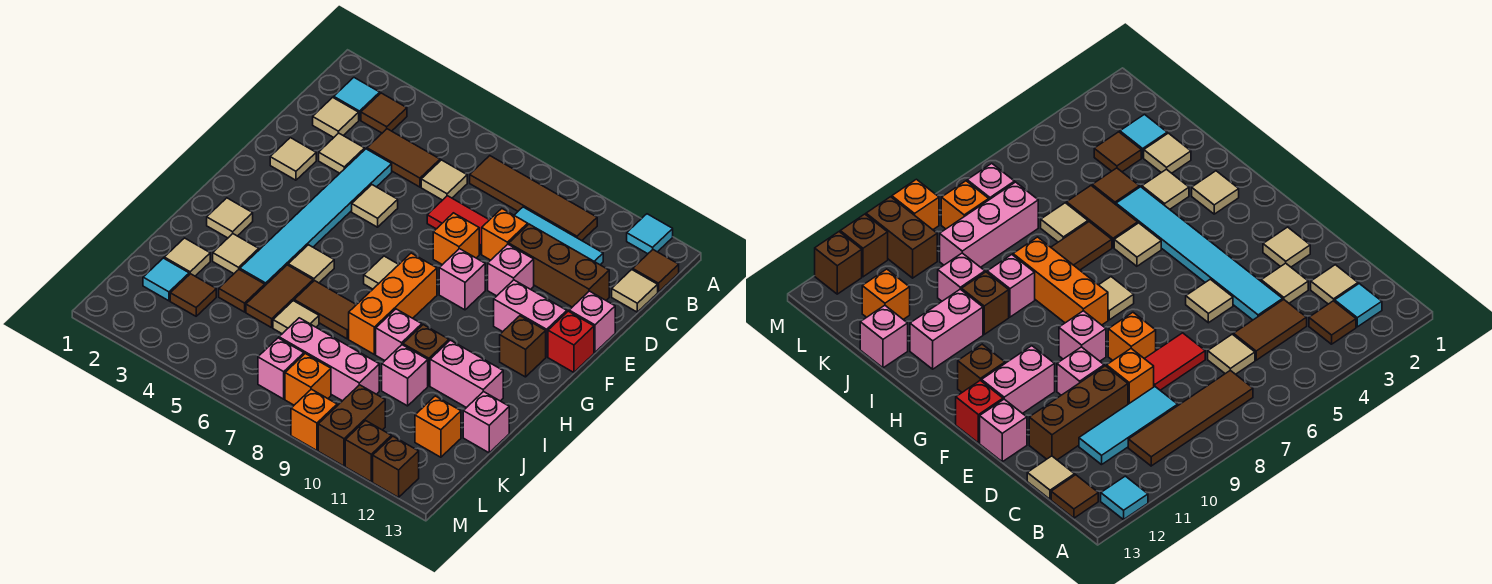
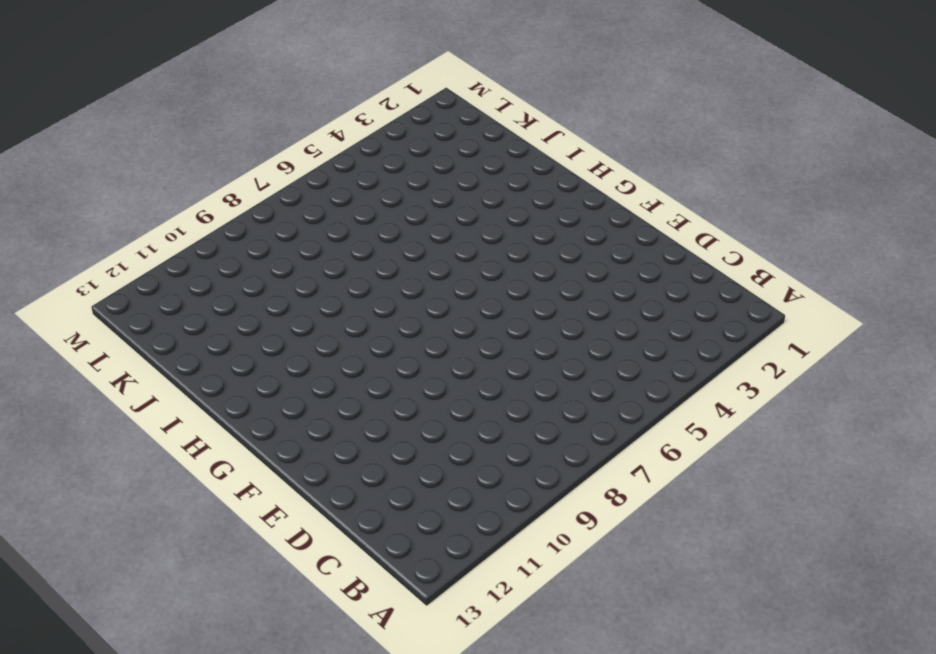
none -> cyan tile A12 level 1
none -> cyan tile B2 level 1
none -> brown tile B3 level 1
none -> brown tile B7:B10 level 1

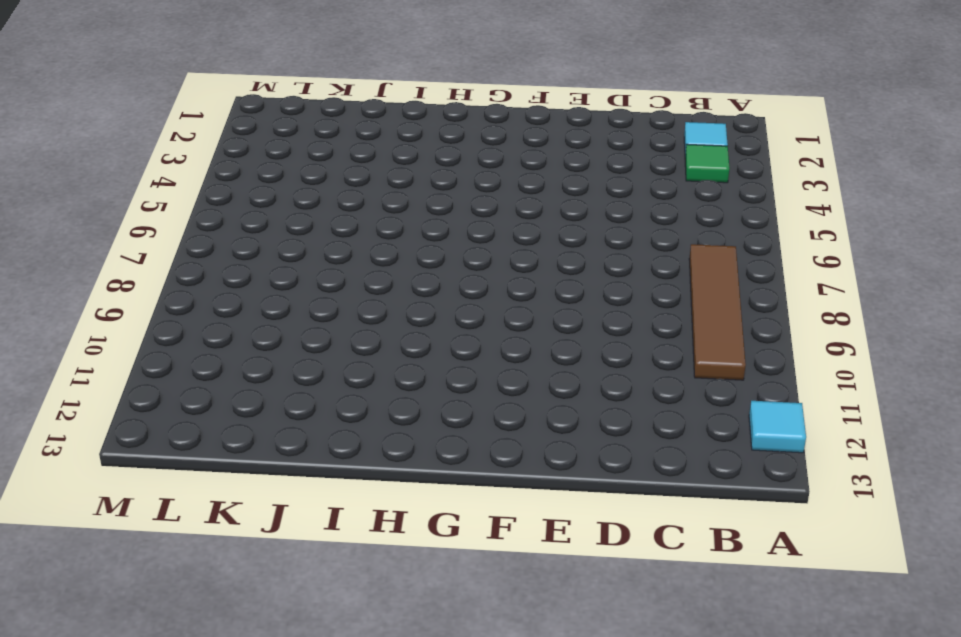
green tile B3 level 1 -> brown tile B3 level 1
none -> brown tile B13 level 1
none -> tan tile C2 level 1
none -> brown tile C4:C5 level 1
none -> tan tile C6 level 1

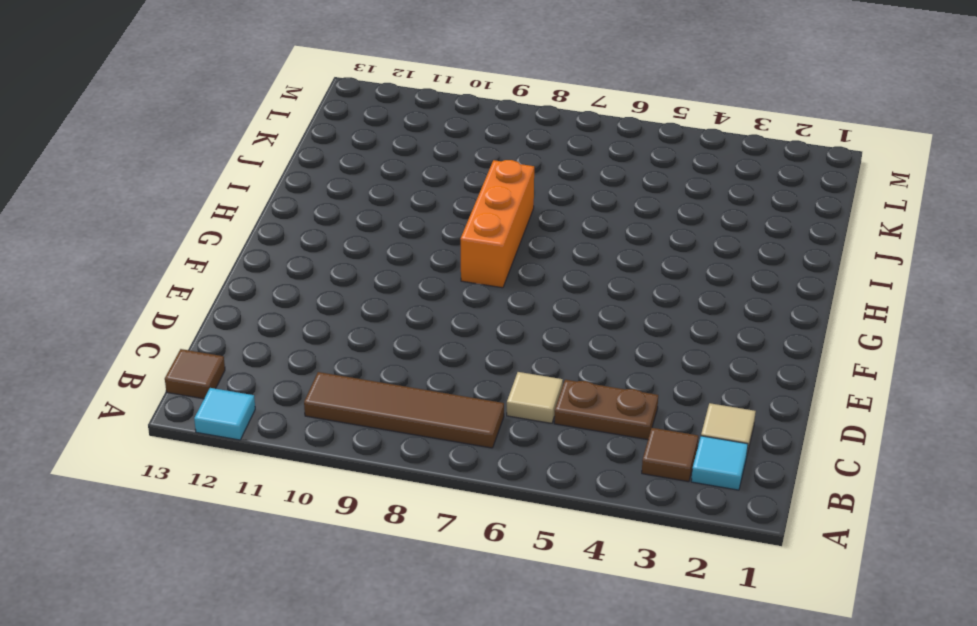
brown plate C4:C5 level 1 -> brown tile C4:C5 level 1
none -> cyan tile C9:C11 level 1
none -> tan tile C13 level 1
none -> tan tile D3 level 1
none -> cyan tile D4:I4 level 1

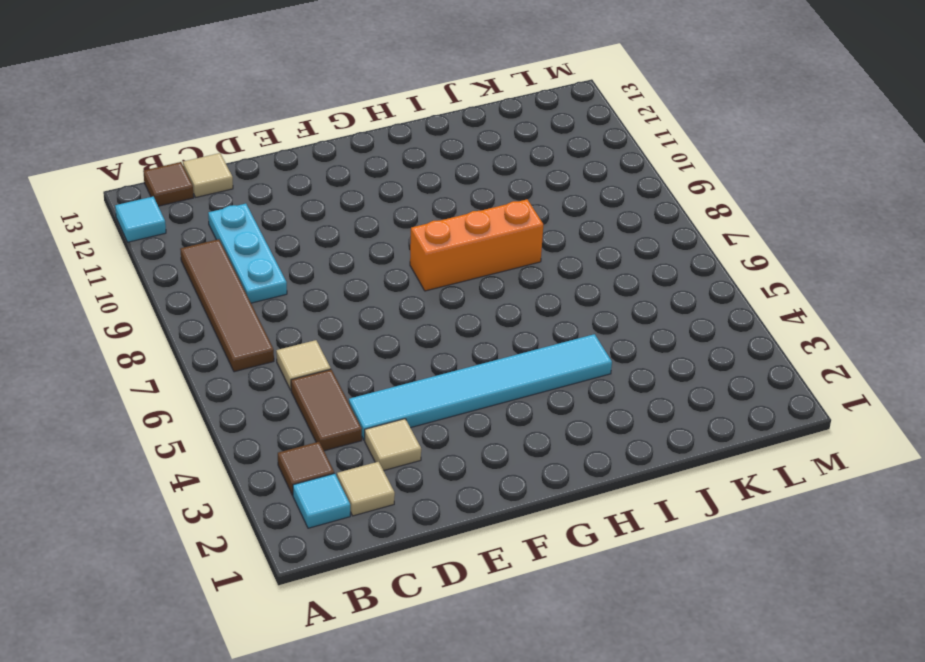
cyan plate C9:C11 level 1 -> cyan tile C9:C11 level 1
none -> red tile D7:D8 level 1
none -> orange brick D9 level 1
none -> brown brick D10:D12 level 1
none -> tan tile E2 level 1

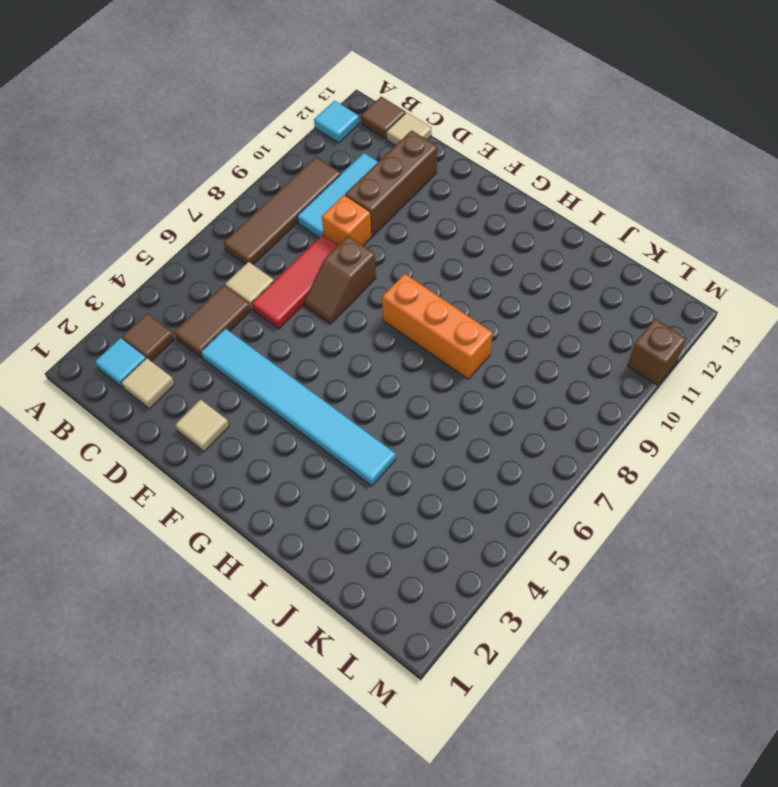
red tile D6:D8 level 1 -> red tile D7:D8 level 1
brown slope E7:E8 level 1 top 8 -> orange brick E8 level 1
none -> tan tile D3 level 1
none -> tan tile E5 level 1
none -> pink brick E10 level 1
none -> pink brick E13 level 1

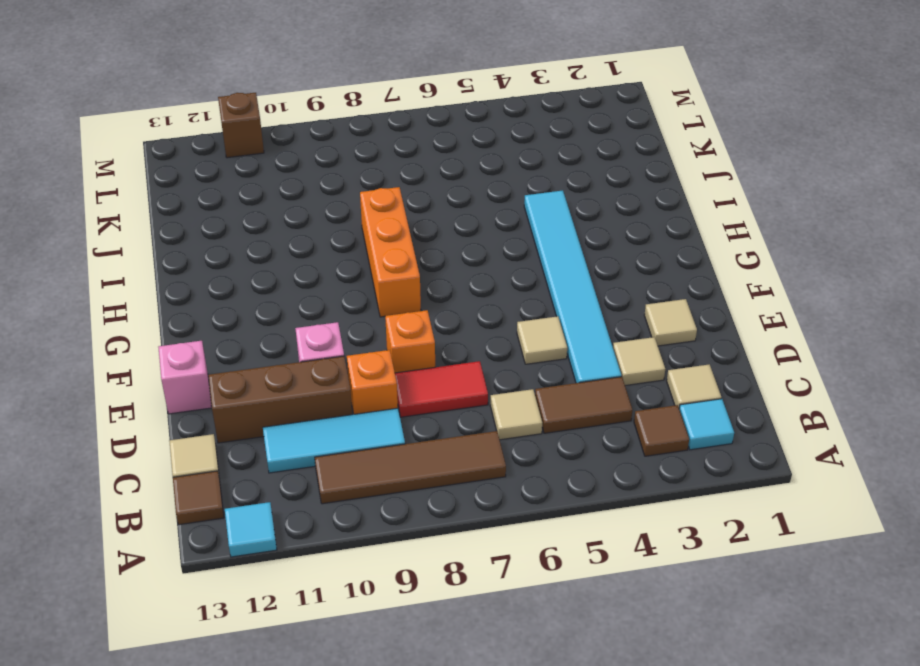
none -> pink brick F9 level 1
none -> pink brick F11:F12 level 1
none -> red brick F13 level 1
none -> tan tile G7 level 1

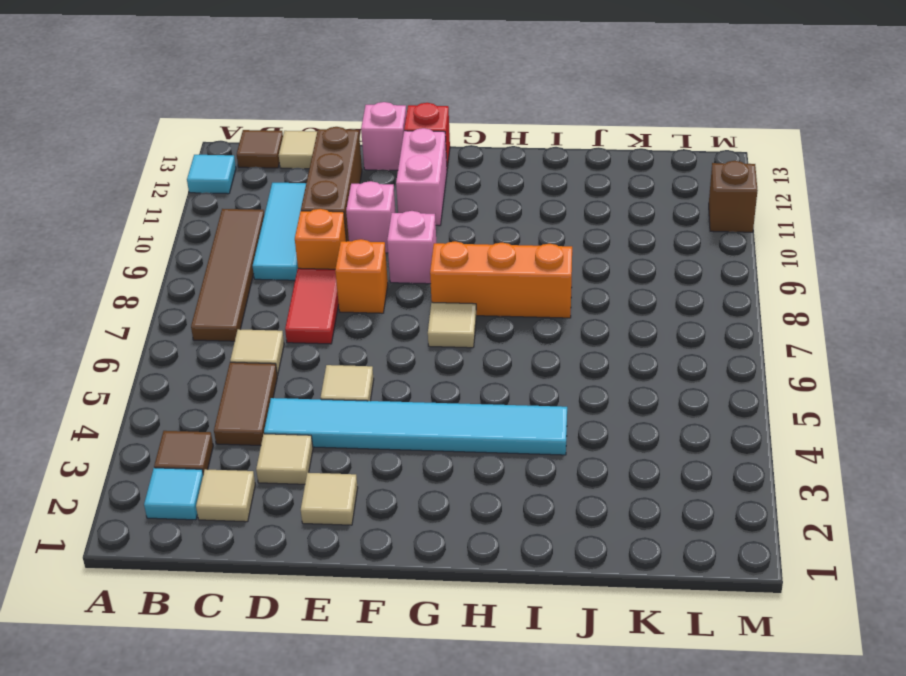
none -> brown brick G12 level 1
none -> tan tile H2 level 1
none -> tan tile H5 level 1
none -> tan tile I3 level 1

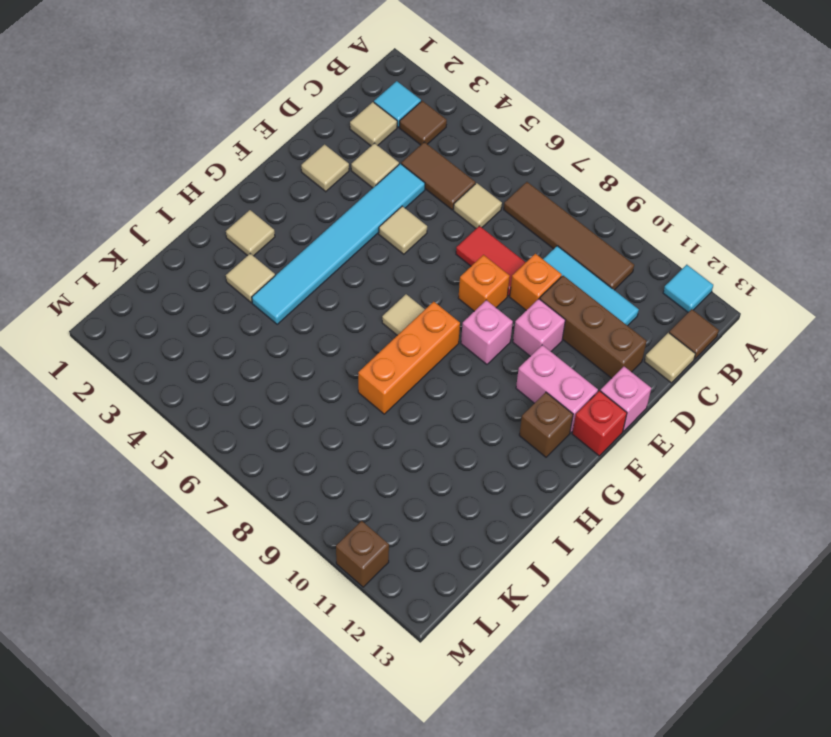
none -> tan tile H5 level 1
none -> brown tile I5:J5 level 1
none -> brown tile I6:I7 level 1
none -> pink brick I9 level 1

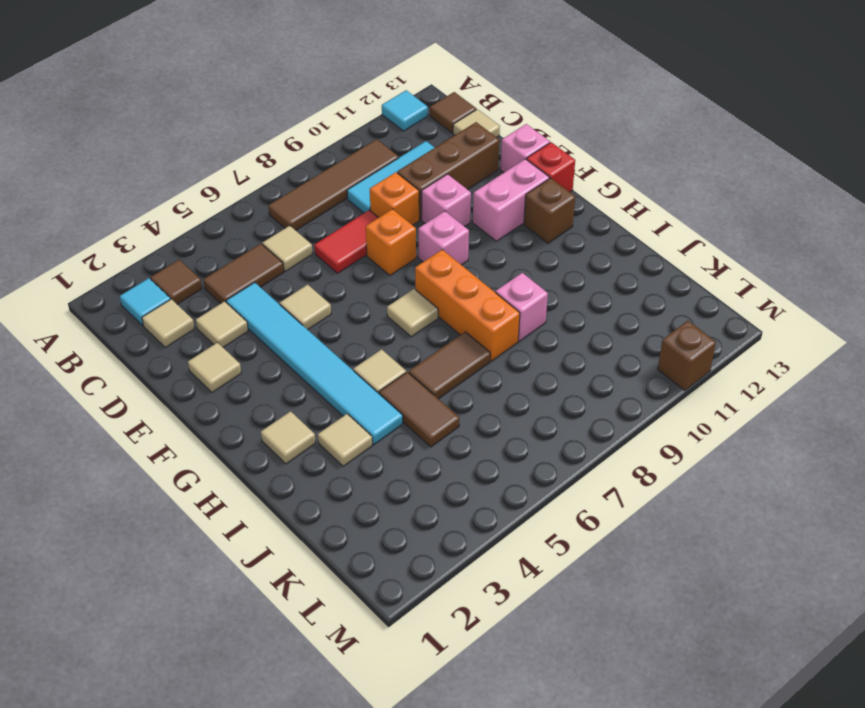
none -> brown brick I10 level 1
none -> pink brick I11:I12 level 1
none -> tan tile J2 level 1
none -> brown tile J4 level 1

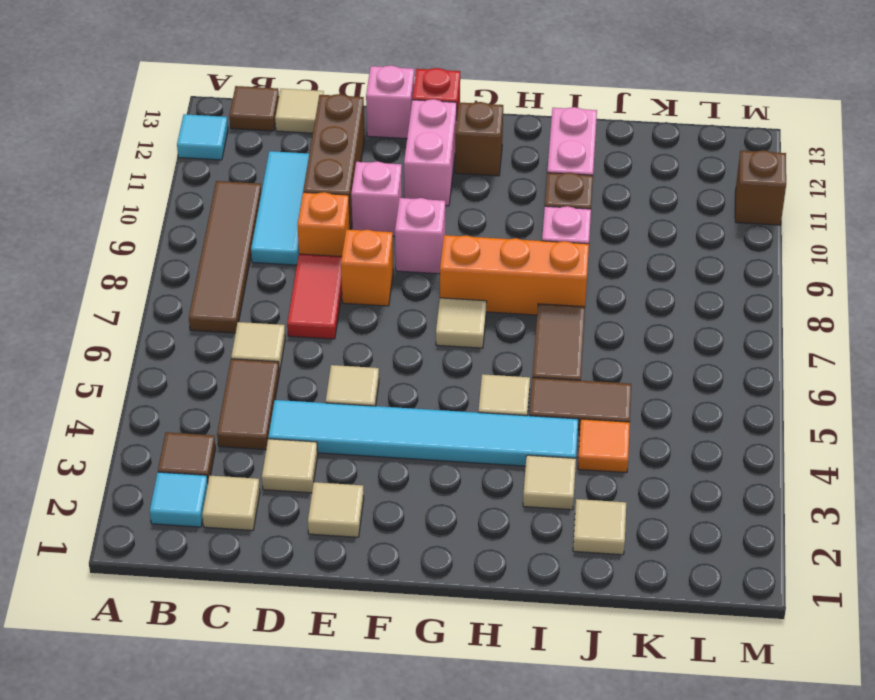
orange tile J4 level 1 -> brown tile J4 level 1
none -> tan tile H2 level 1
none -> tan tile J6 level 1
none -> pink brick J10 level 1
none -> pink brick J13 level 1

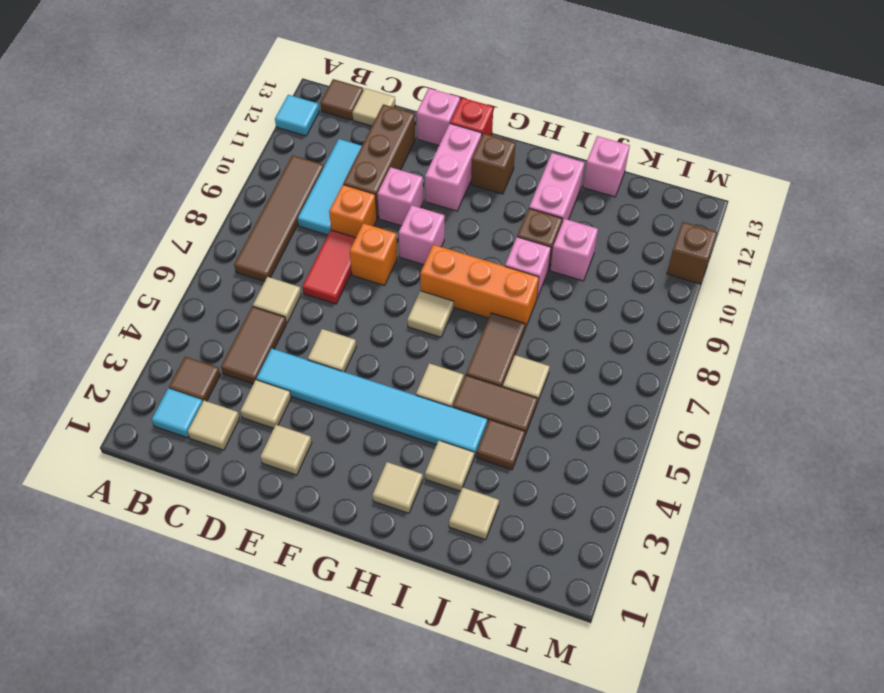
none -> cyan tile K2 level 1
none -> brown tile K3 level 1
none -> pink brick K7:K9 level 1
none -> orange brick K12 level 1

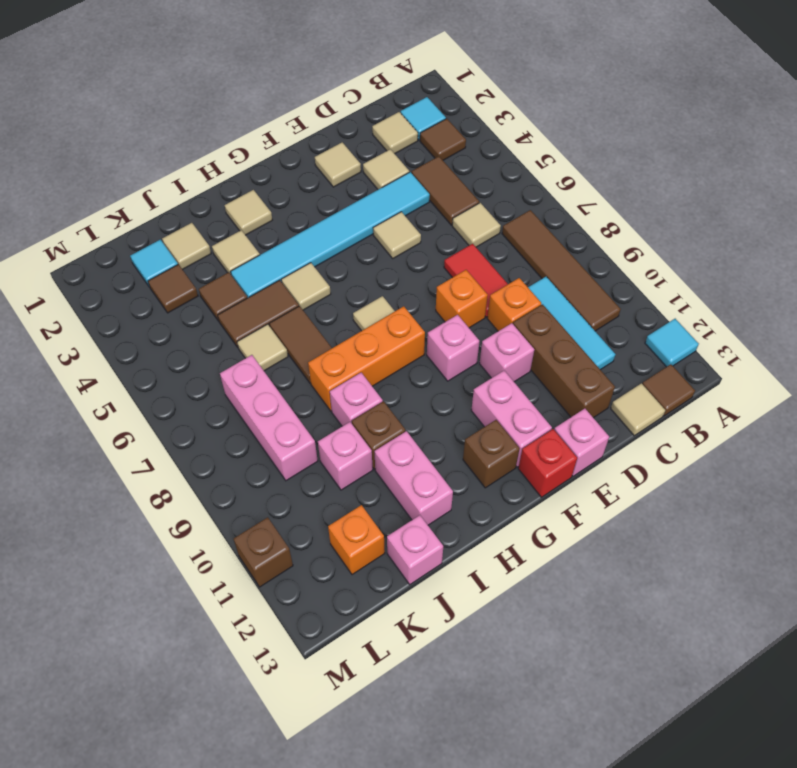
none -> pink brick L7 level 1
none -> orange brick L8 level 1
none -> brown brick L10:M10 level 1
none -> orange brick M9 level 1

